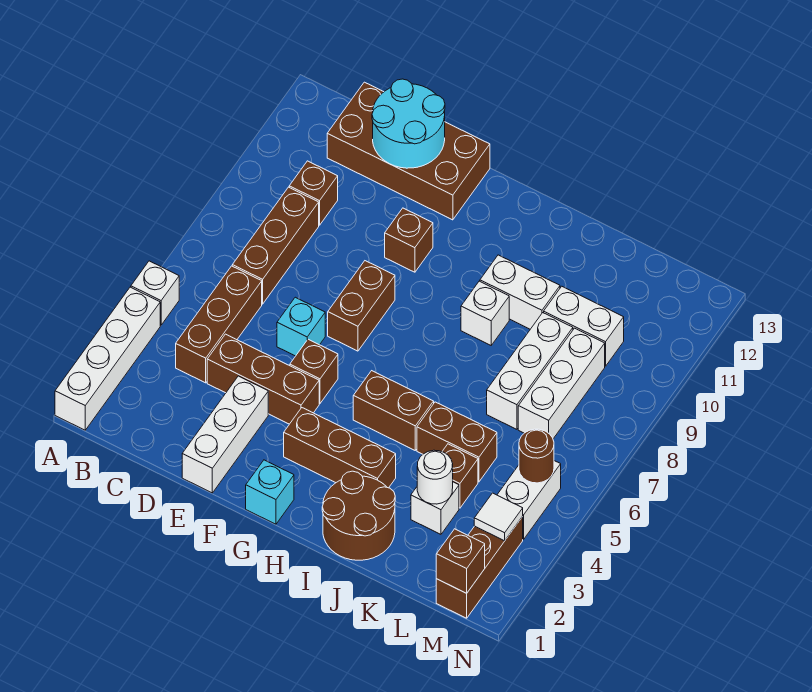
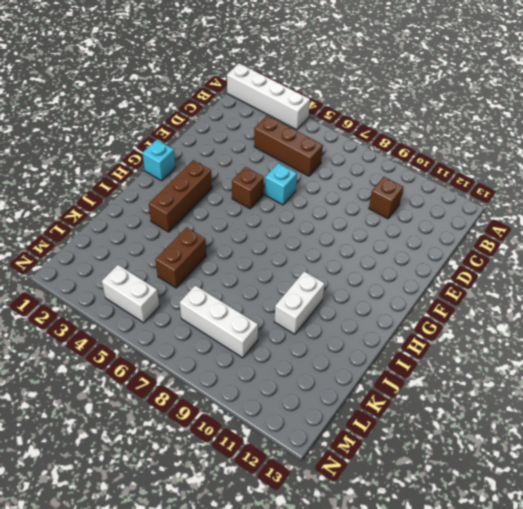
none -> white brick A5 level 1
none -> brown brick C7:C9 level 1
none -> brown brick C12:F13 level 1
none -> brown brick D4:F4 level 1

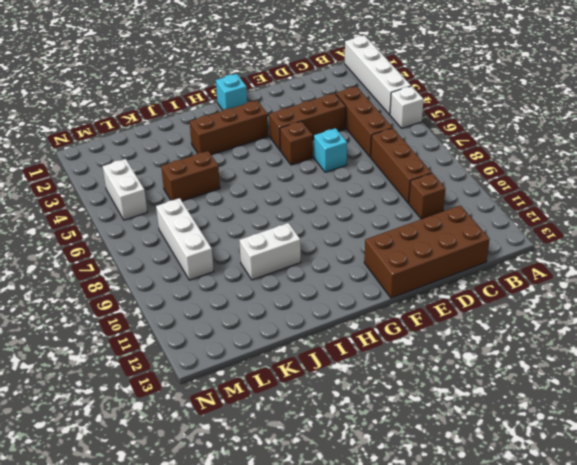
none -> white brick E1:E3 level 1
none -> brown brick F7:F8 level 1
none -> brown brick F10 level 1
none -> brown brick H5:I5 level 1

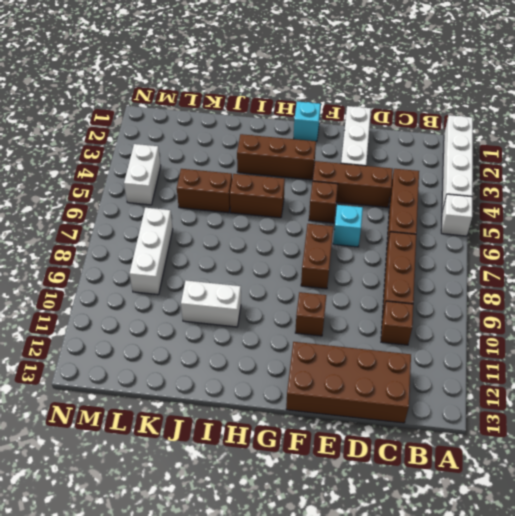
none -> brown round brick I1:J2 level 1
none -> white brick I9 level 1
none -> white brick K3 level 1
none -> brown brick K4 level 1

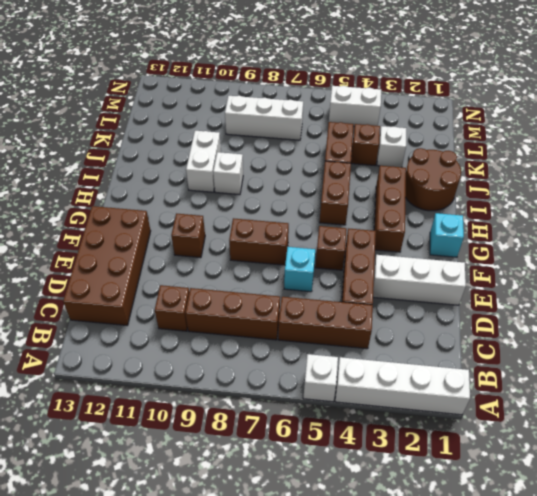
none -> white brick K7:K9 level 1
none -> white brick K10:L10 level 1
none -> brown brick M1:M3 level 1
none -> cyan round brick D12:E13 level 2

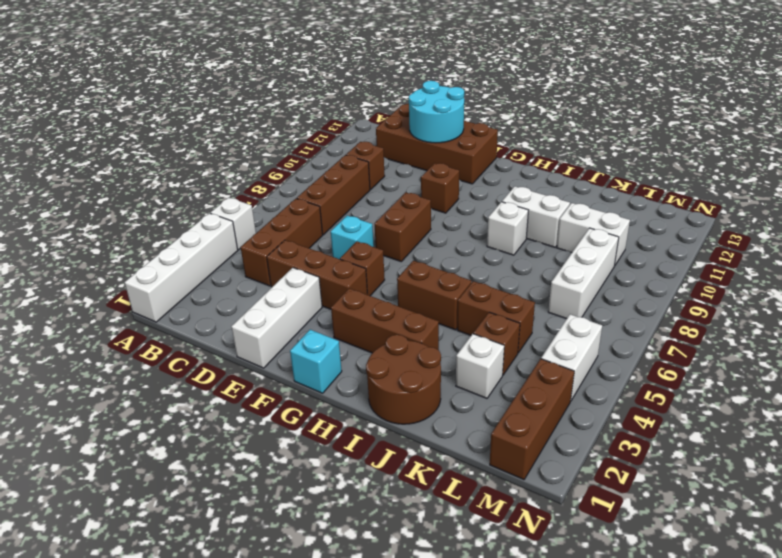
none -> white brick K7:K9 level 1
none -> white round brick K3 level 2
none -> brown brick M1 level 2
none -> white tile M3 level 2

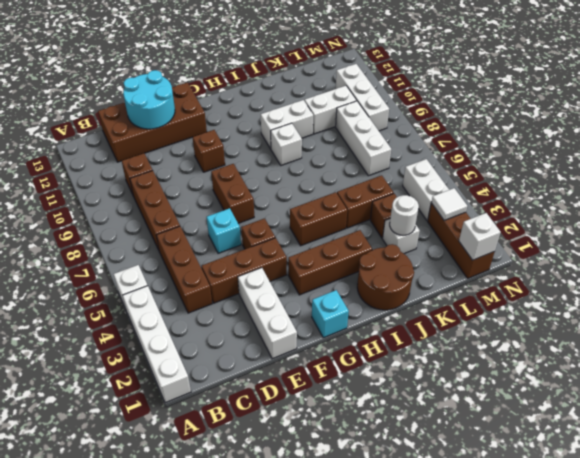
white brick M1 level 2 -> brown brick M1 level 2
white brick M9:M11 level 1 -> white brick K7:K9 level 1
none -> brown round brick M5 level 2

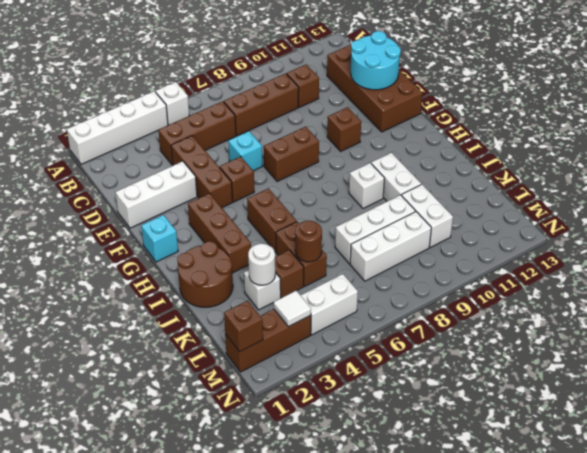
brown round brick K5 level 2 -> brown round brick M5 level 2

